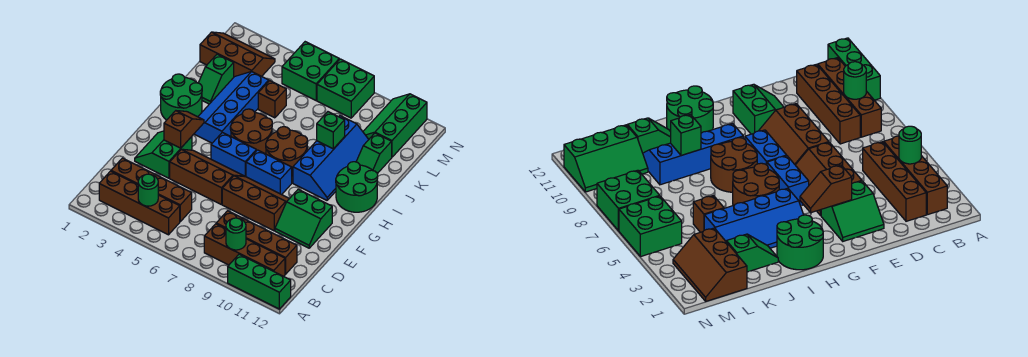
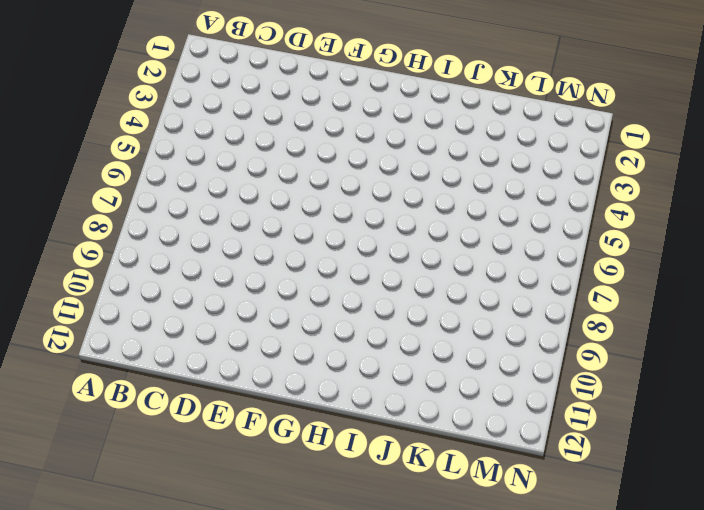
none -> green brick A10:A12 level 1
none -> brown brick B2:B5 level 1
none -> brown brick B8:B11 level 1

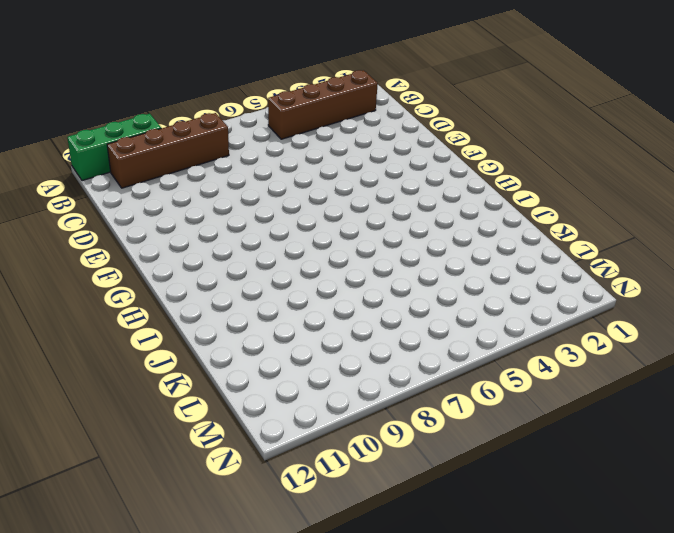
none -> brown brick C2:C5 level 1
none -> brown brick C8:C11 level 1
none -> green slope E2:F3 level 1 top 3

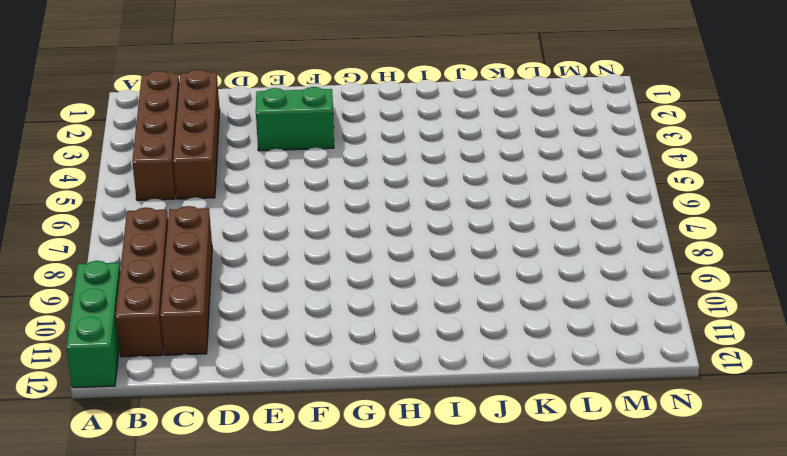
none -> brown slope E4:F6 level 1 top E
none -> brown slope E7:F9 level 1 top E
none -> green slope E10:F11 level 1 top F

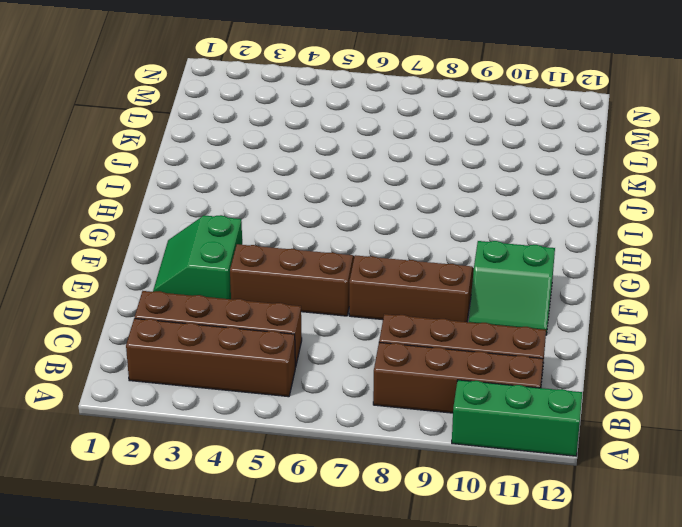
none -> blue brick G5:G6 level 1
none -> blue brick G7:G8 level 1
none -> green round brick H1:I2 level 1

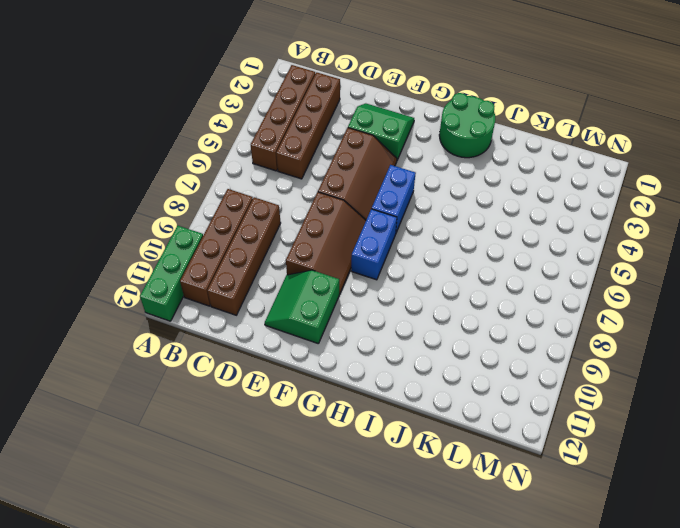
none -> blue slope H3:K4 level 1 top 4
none -> brown round brick H5:I6 level 1
none -> brown round brick H7:I8 level 1

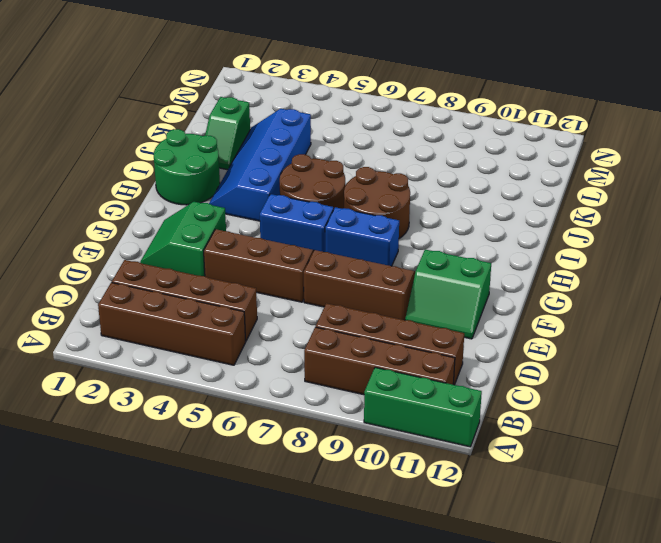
none -> blue slope H9:K10 level 1 top 9
none -> green round brick H11:I12 level 1
none -> green slope J11:K11 level 1 top K

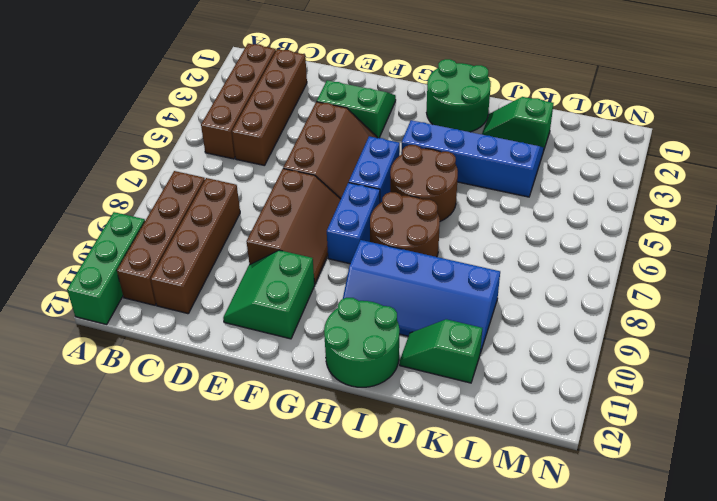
none -> brown brick K5 level 1
none -> brown slope L1:M3 level 1 top L
none -> green slope L10:N11 level 1 top 11

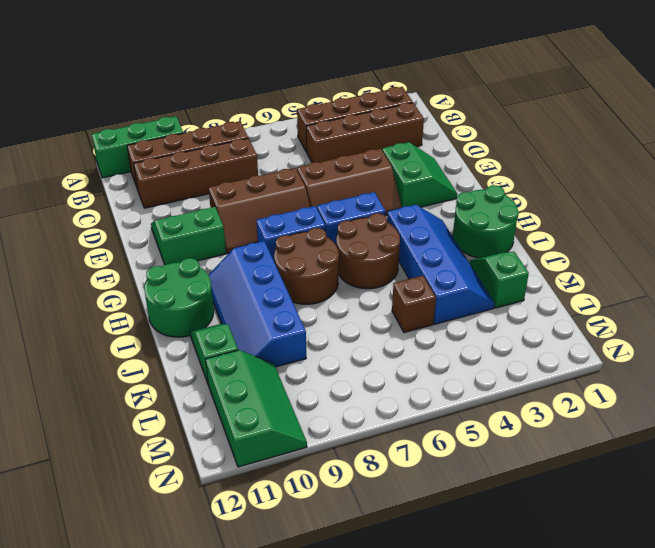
none -> brown slope L1:M3 level 1 top L
none -> green brick M5:N6 level 1
none -> green brick M7:N8 level 1

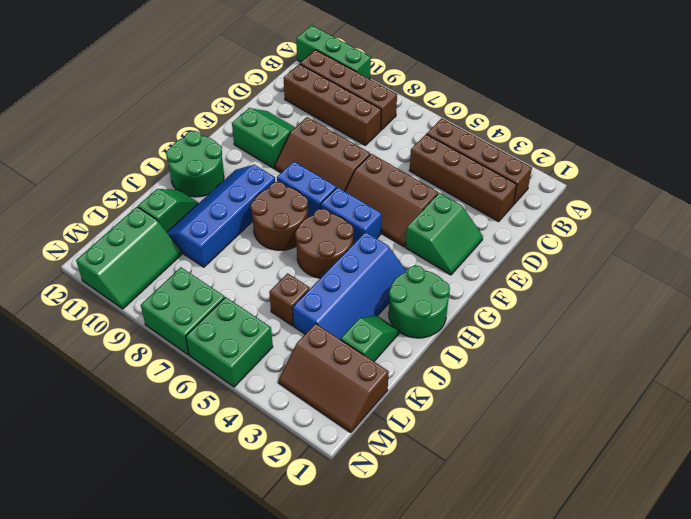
none -> green round brick B4 level 2
none -> green round brick B9 level 2
none -> brown slope F3:G3 level 2 top F

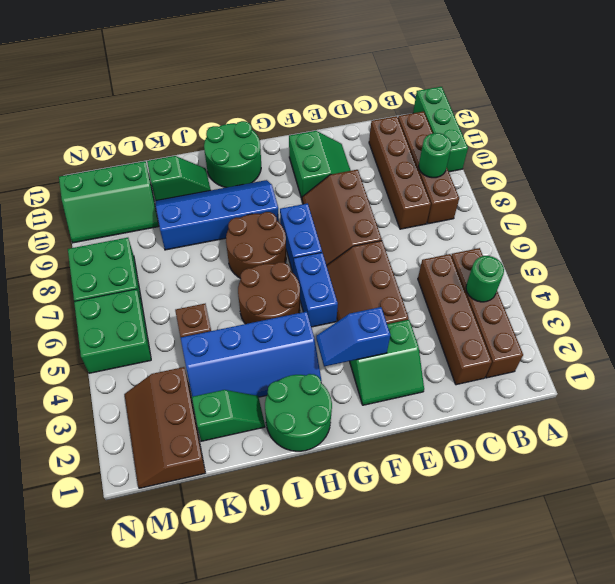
blue slope F3:G3 level 2 top F -> brown slope F3:G3 level 2 top F
none -> green brick J9 level 2

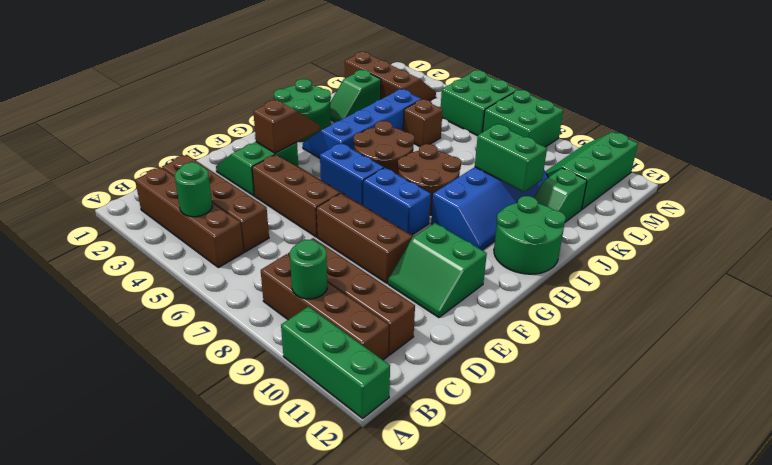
green brick J9:J10 level 2 -> green brick J9 level 2

